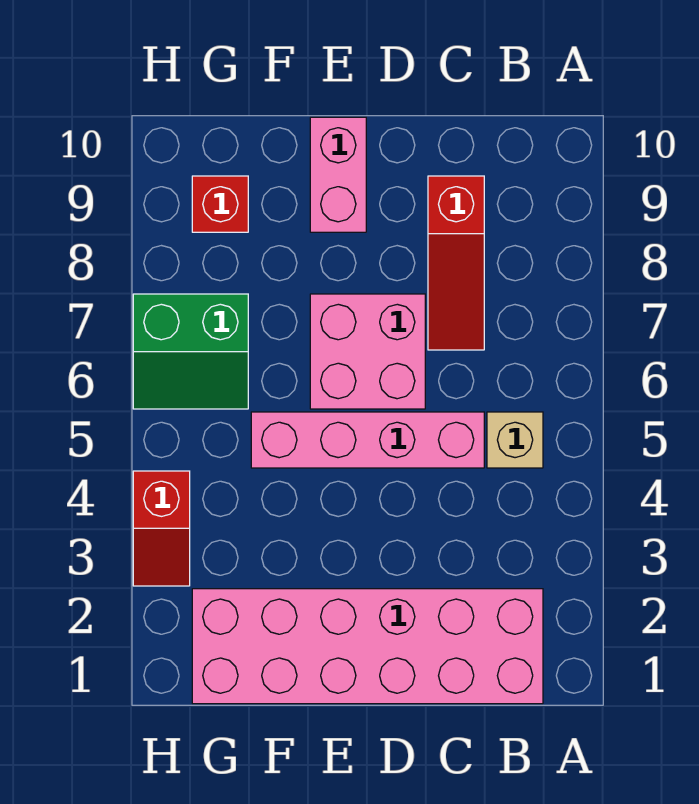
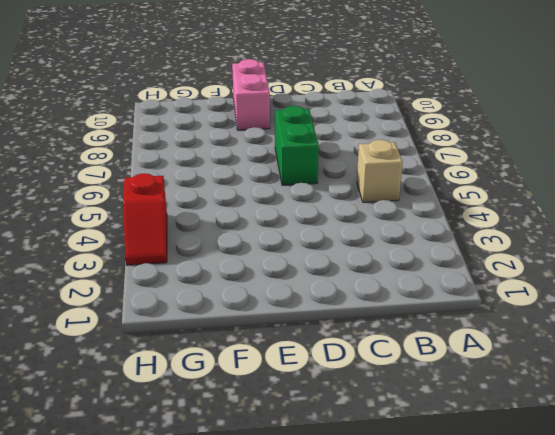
green brick D6:D7 level 1 -> pink brick D6:E7 level 1
none -> pink brick B1:G2 level 1
none -> pink brick C5:F5 level 1

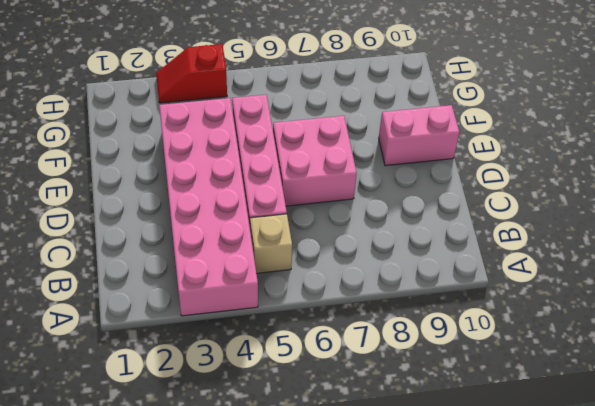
pink brick A3:F4 level 1 -> pink brick B1:G2 level 1
none -> red slope C7:C9 level 1 top 9
none -> green slope G6:H7 level 1 top 7

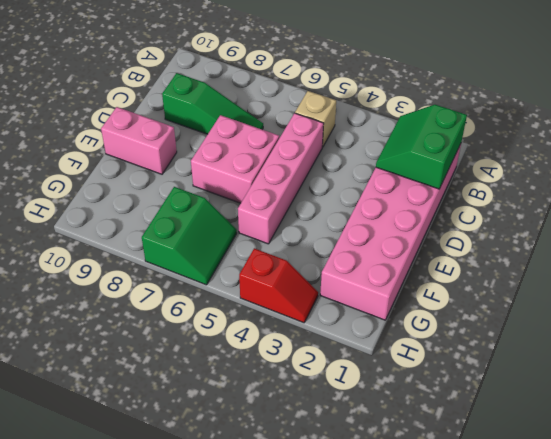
green slope B1:C2 level 2 top 1 -> none
green slope C7:C9 level 1 top 9 -> red slope C7:C9 level 1 top 9
none -> red brick G9 level 1

